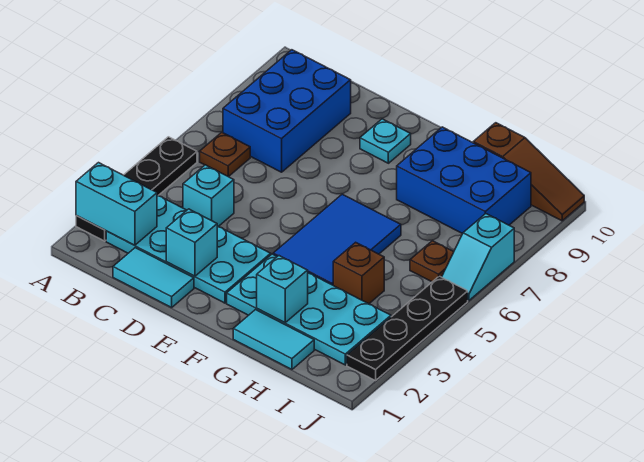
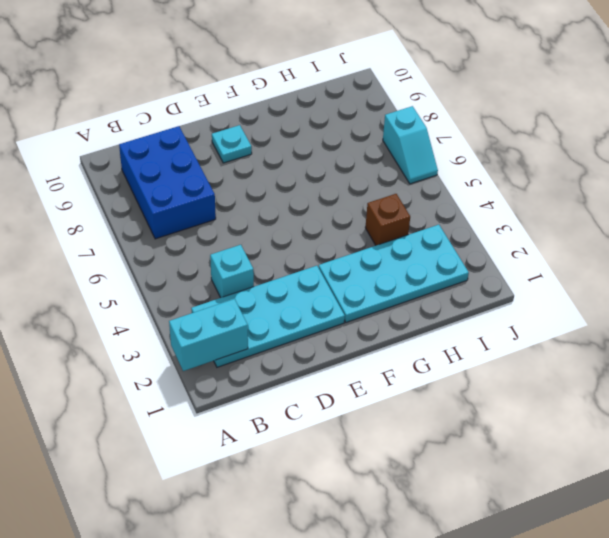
none -> black plate A2:A5 level 1
none -> brown plate B6 level 1
none -> cyan tile C1:D1 level 1

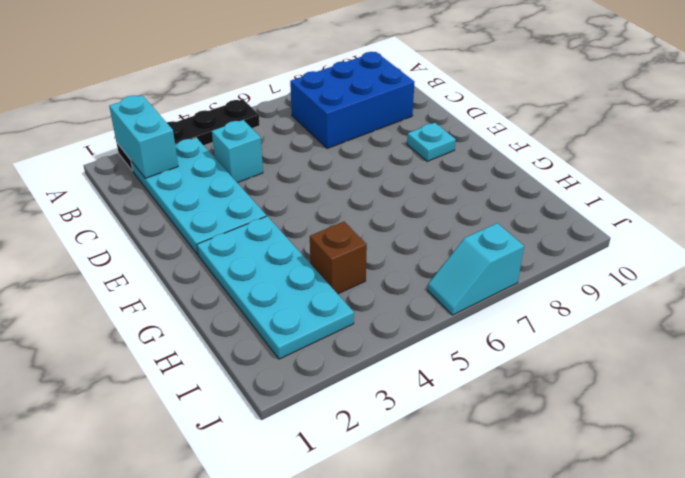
none -> brown plate B6 level 1
none -> cyan tile C1:D1 level 1
none -> blue tile F4:G6 level 1

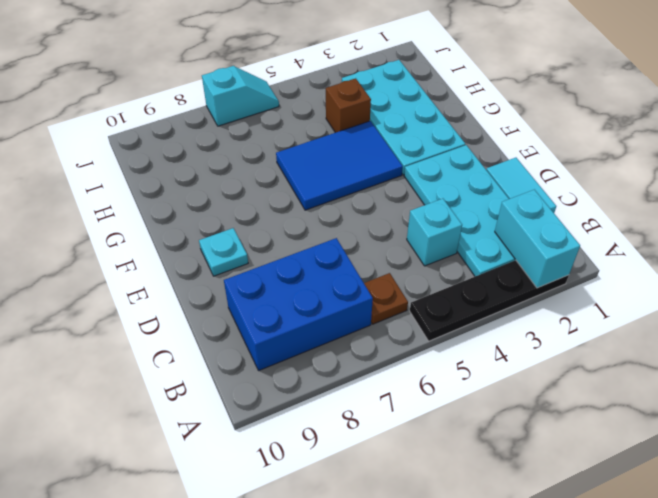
none -> cyan tile G1:H1 level 1
none -> blue brick G8:I9 level 1
none -> brown slope H10:J10 level 1 top H

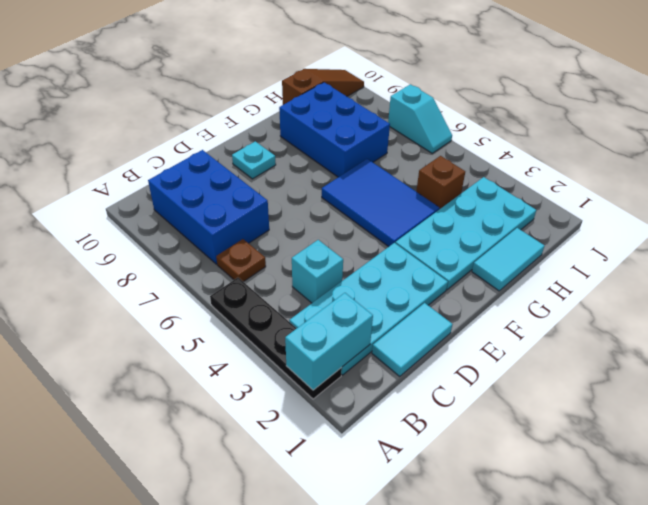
blue brick G7:H9 level 1 -> blue brick G8:I9 level 1
none -> brown plate I6 level 1
none -> black plate J2:J5 level 1
none -> cyan brick D2 level 2

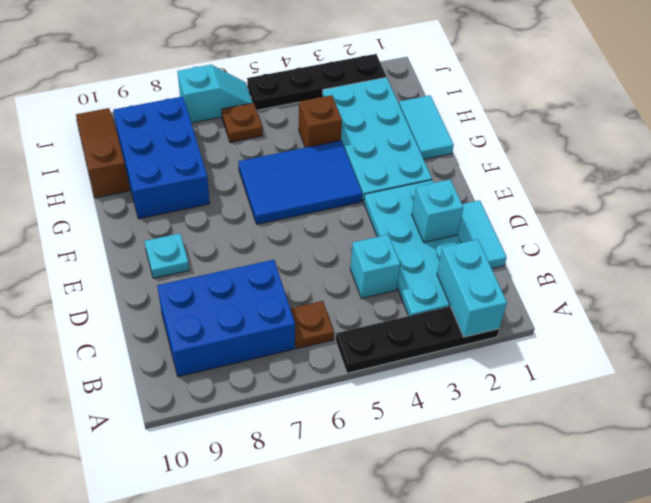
none -> cyan brick G2 level 2

